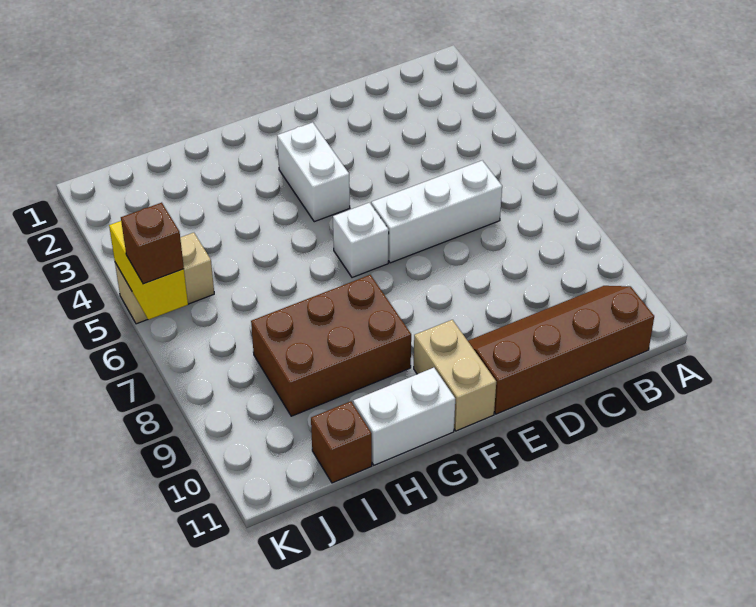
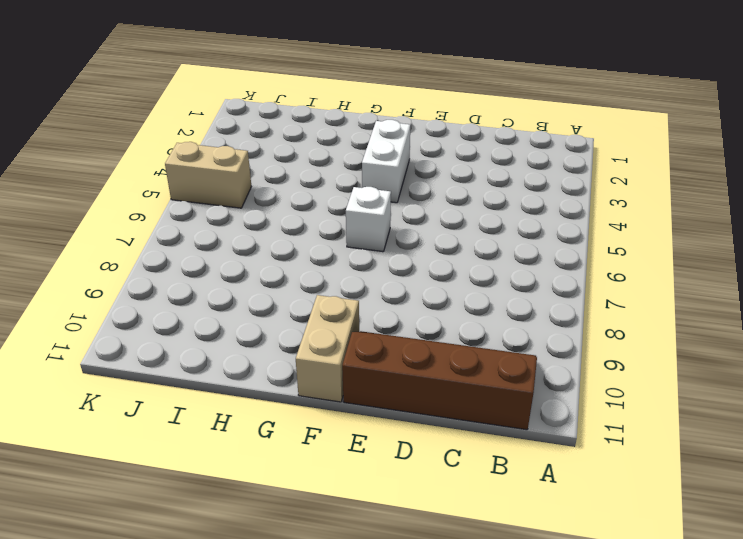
none -> white brick C6:E6 level 1
none -> brown brick G8:I9 level 1

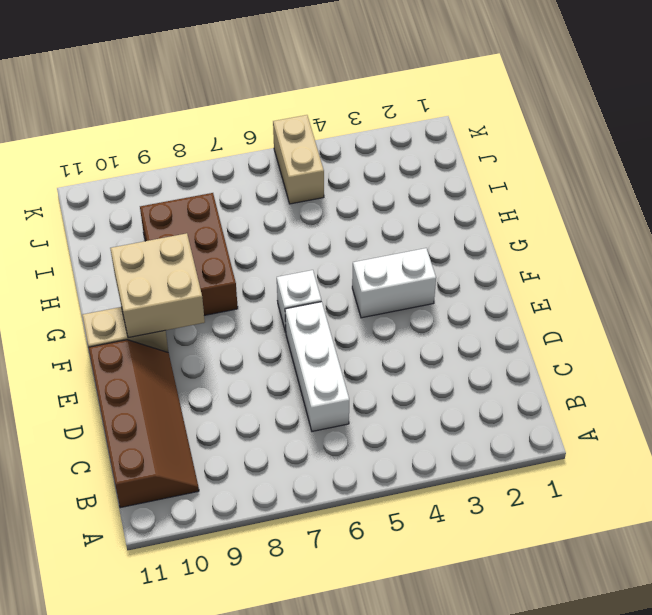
tan brick F9:G10 level 2 -> none
none -> white brick G11:H11 level 1
none -> brown brick I11 level 1

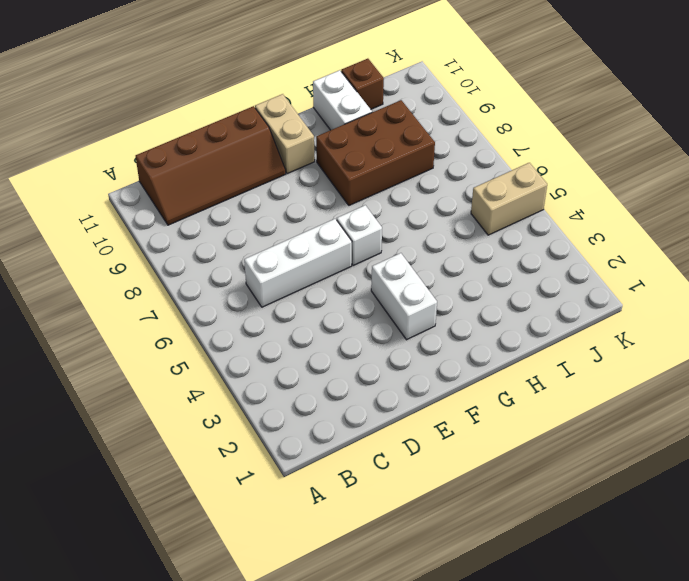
white brick H10:H11 level 1 -> white brick G11:H11 level 1
none -> yellow brick K5:K6 level 2
none -> brown brick K6 level 3

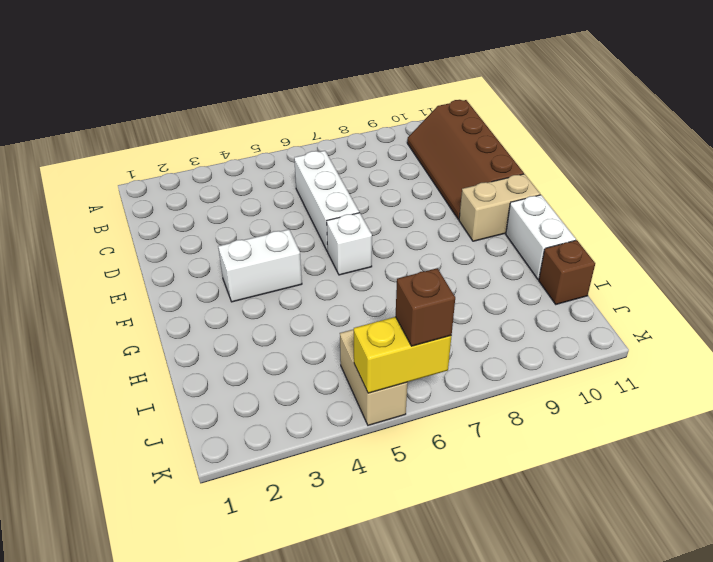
none -> brown brick G8:I9 level 1

